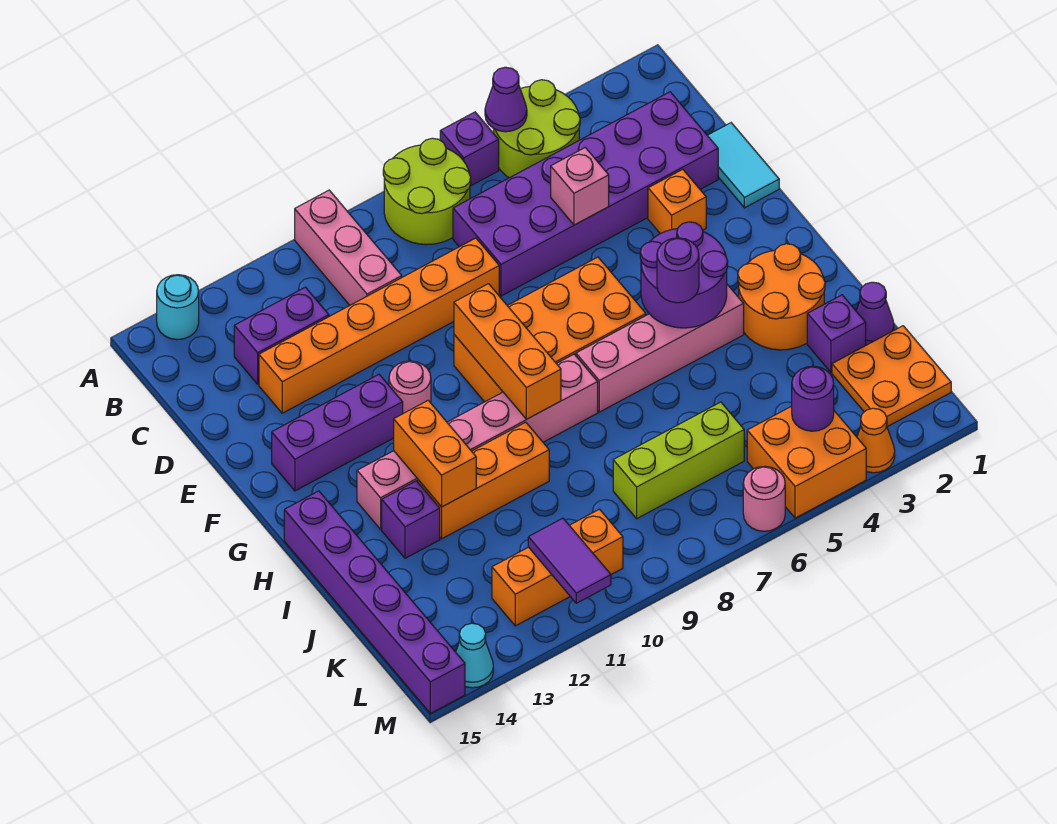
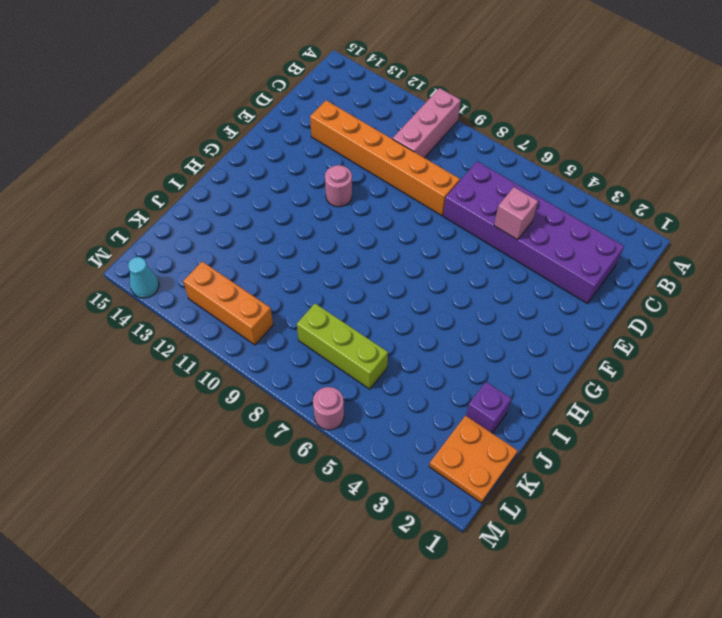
none -> lime round brick A4:B5 level 1
none -> purple brick A6 level 1
none -> lime round brick A7:B8 level 1
none -> cyan round brick A14 level 1

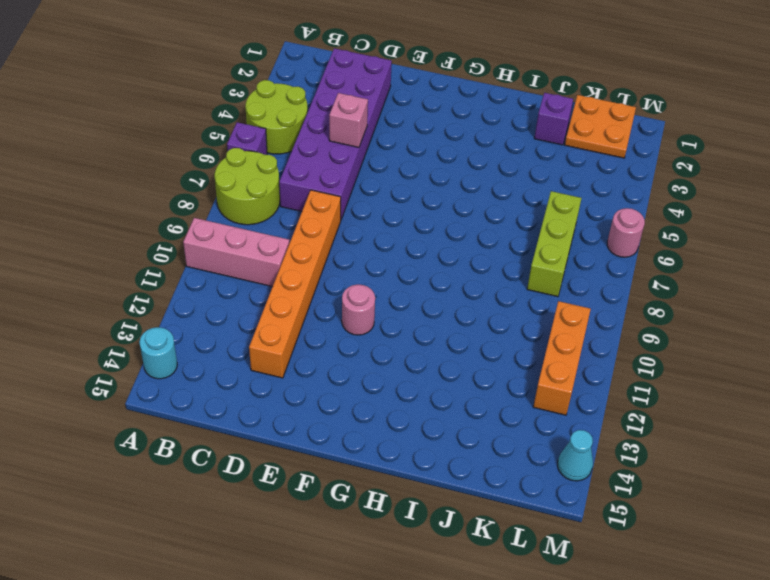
none -> purple brick C12:C13 level 1
none -> cyan tile D1:E1 level 1
none -> orange brick E3 level 1
none -> orange brick F6:G9 level 1

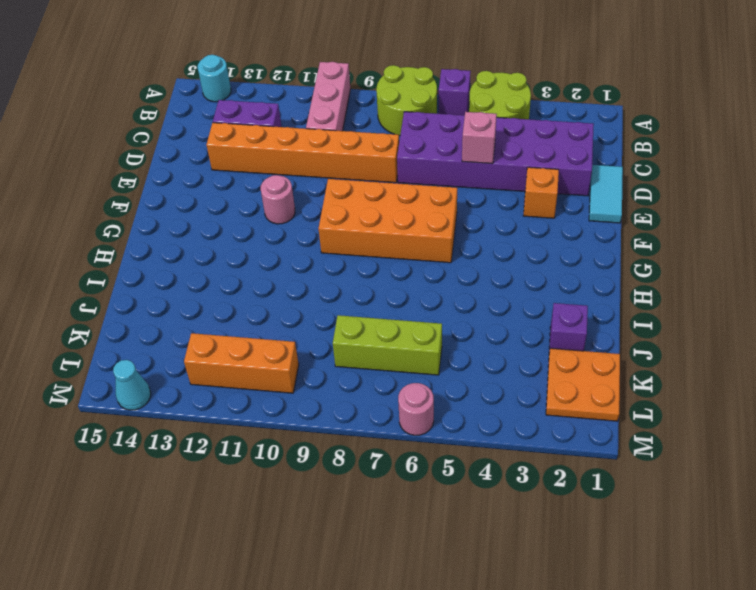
none -> purple brick F12:F14 level 1
none -> orange round brick H2:I3 level 1
none -> pink brick H4:H7 level 1
none -> pink brick H8:H13 level 1

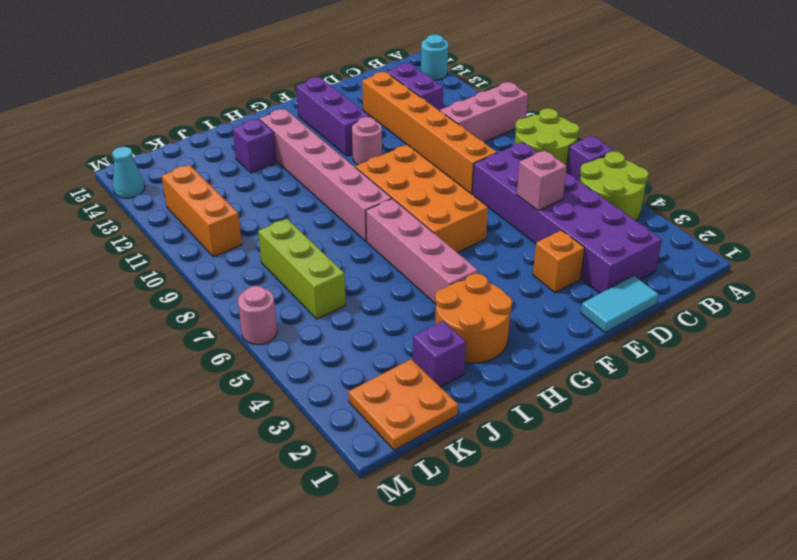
none -> purple brick H15:M15 level 1
none -> orange brick I10:I12 level 1
none -> purple cone J1 level 1
none -> orange brick L4:M5 level 1

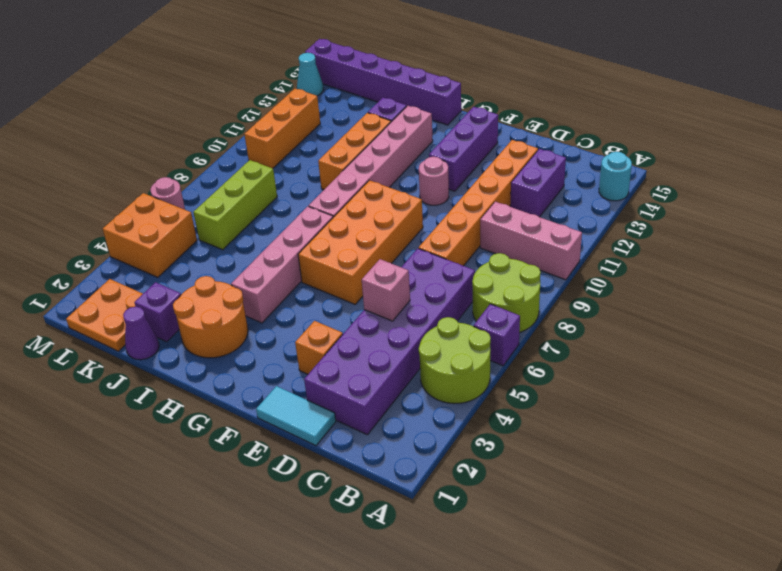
none -> orange cone M3 level 1
none -> purple cone A5 level 2
none -> orange brick F9:H9 level 2
none -> purple round brick G4:H5 level 2

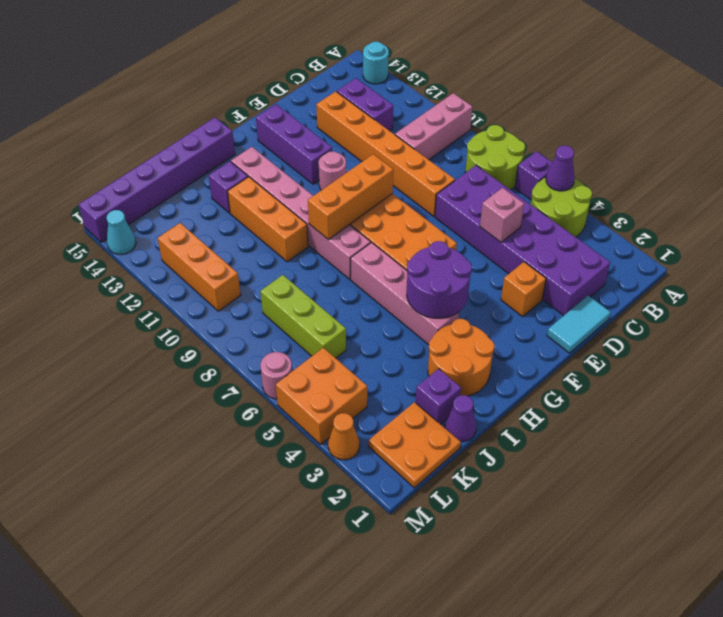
none -> orange brick H12:I12 level 2
none -> purple round brick L4 level 2
none -> purple tile L11:M11 level 2
none -> purple round brick H5 level 3

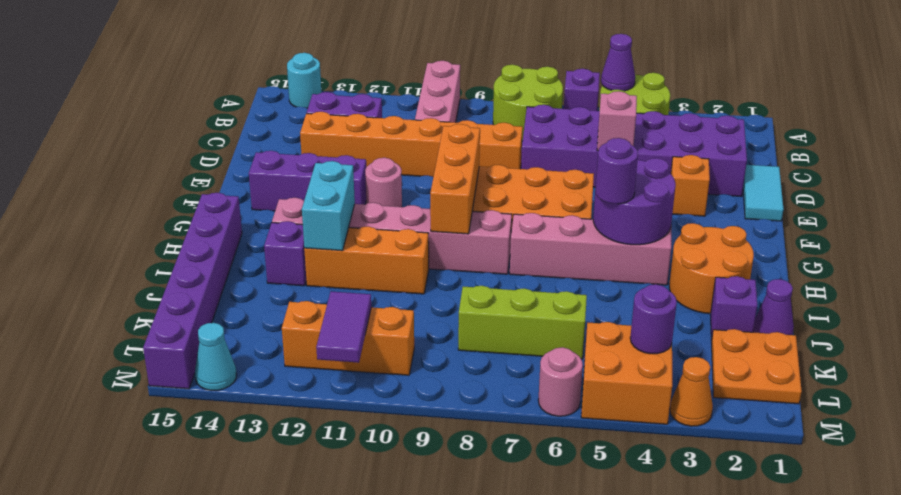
cyan brick H12:I12 level 2 -> orange brick H12:I12 level 2

